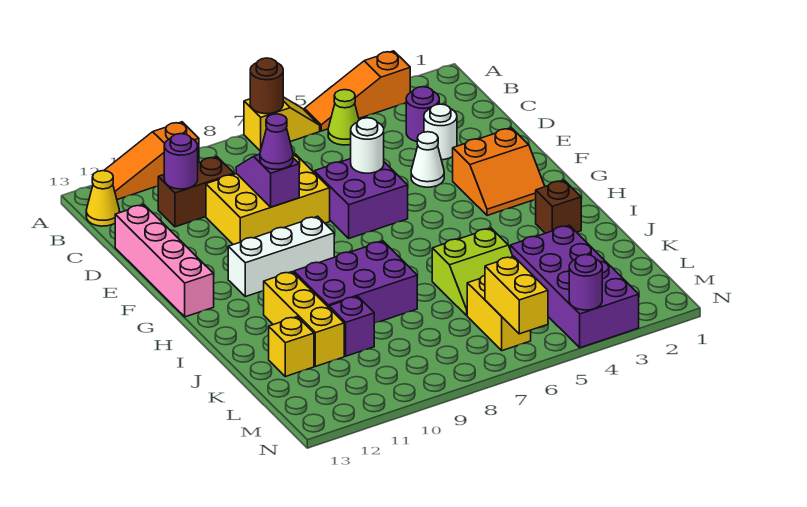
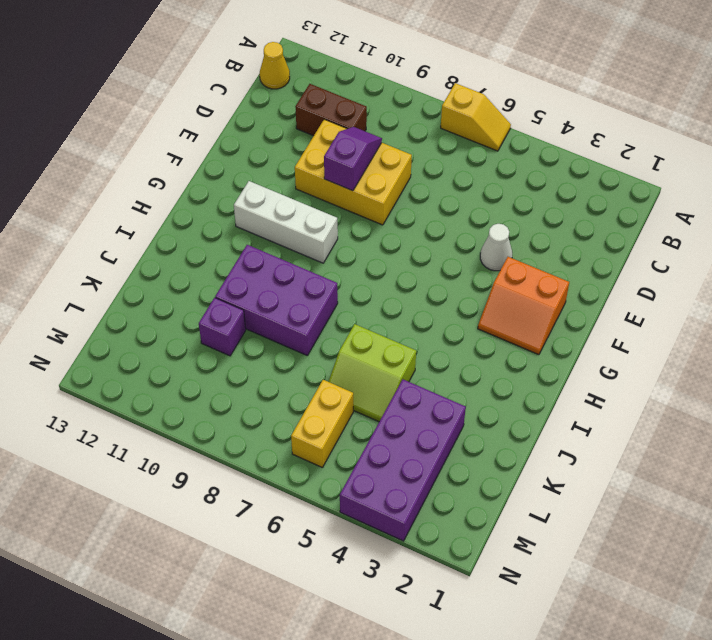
none -> orange slope A3:A5 level 1 top 3
none -> orange slope A10:A12 level 1 top 10
none -> lime cone B5 level 1

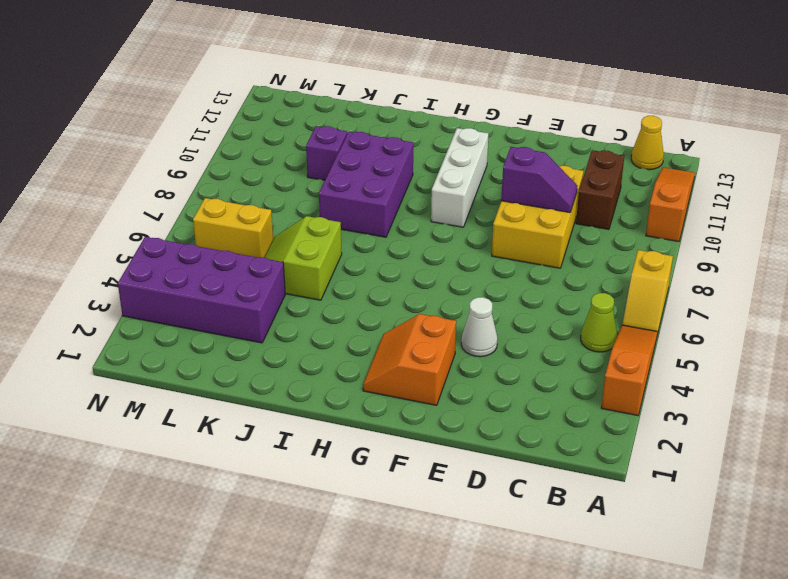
none -> purple round brick C3 level 1
none -> white round brick D3 level 1
none -> pink brick D13:G13 level 1

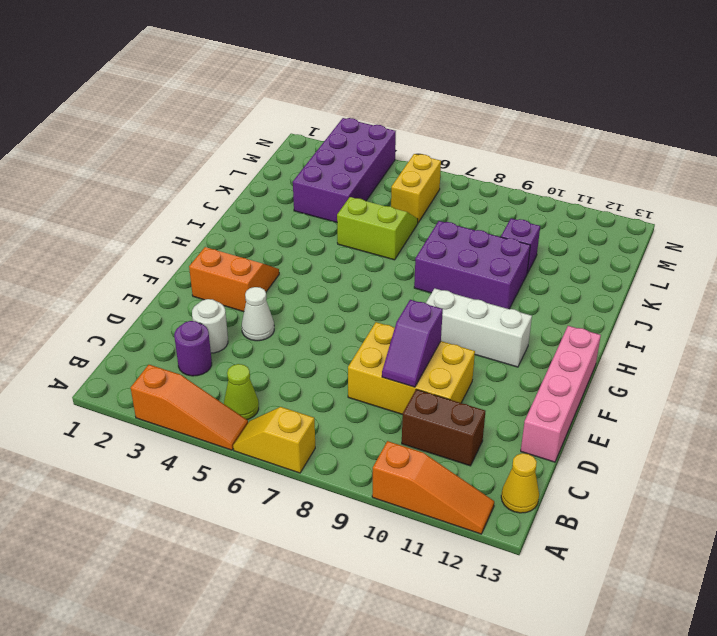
none -> purple brick E6:F7 level 1
none -> brown brick I2 level 1
none -> yellow brick I11:K11 level 1

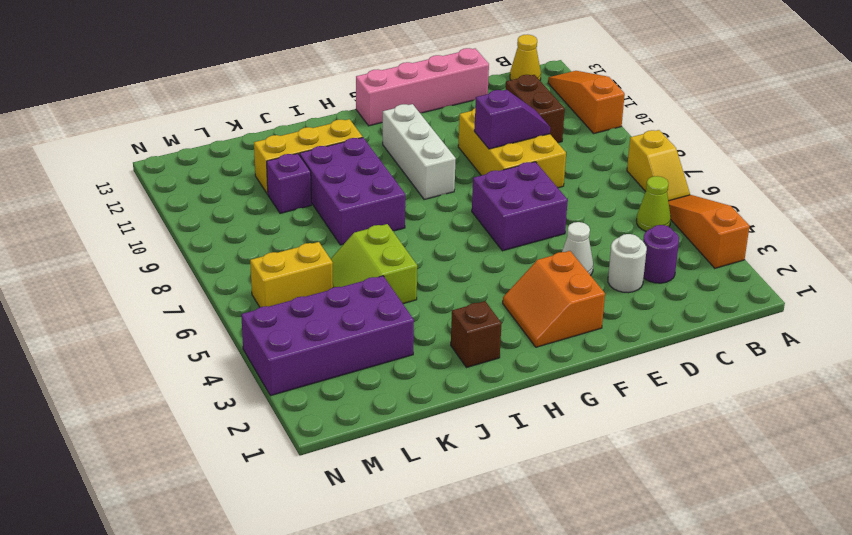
none -> yellow brick K12 level 1
none -> brown round brick A7 level 2
none -> purple round brick C11 level 2

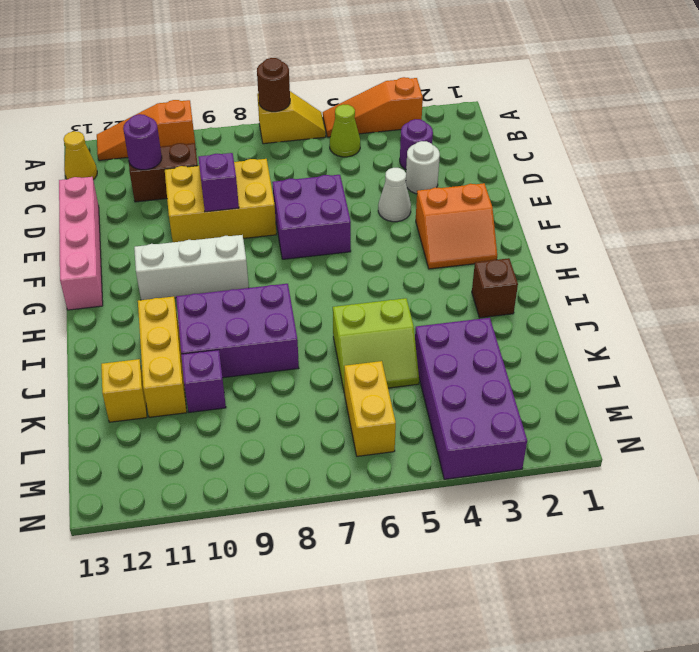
none -> white round brick E6 level 2
none -> yellow brick M6:N6 level 2
none -> purple round brick N4 level 2

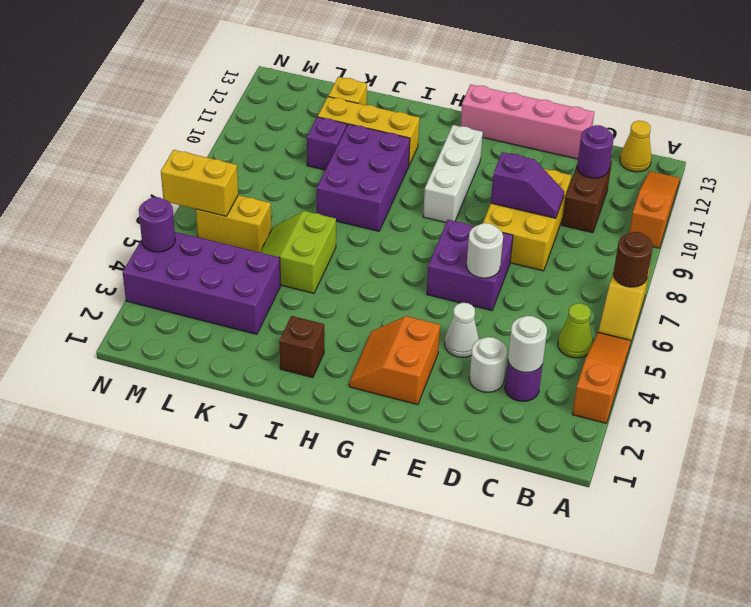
white round brick C3 level 2 -> none
none -> purple cone E9 level 3

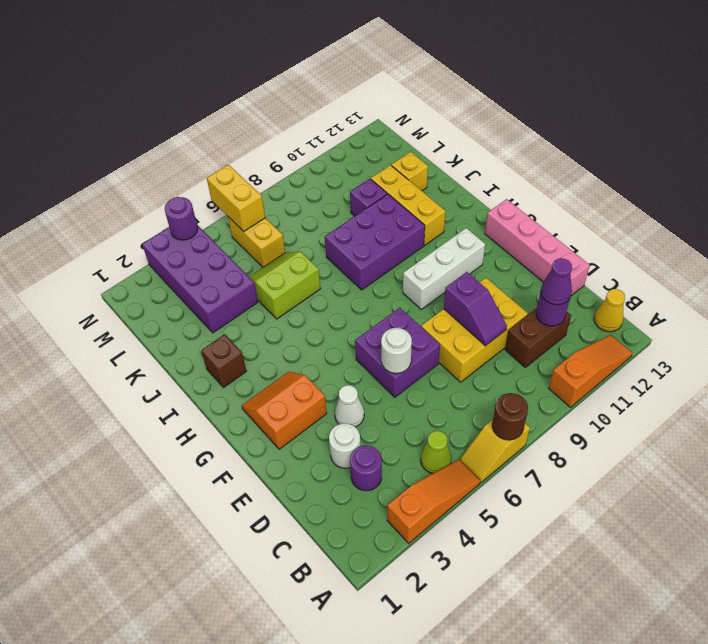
purple cone C11 level 3 -> purple cone E9 level 3

